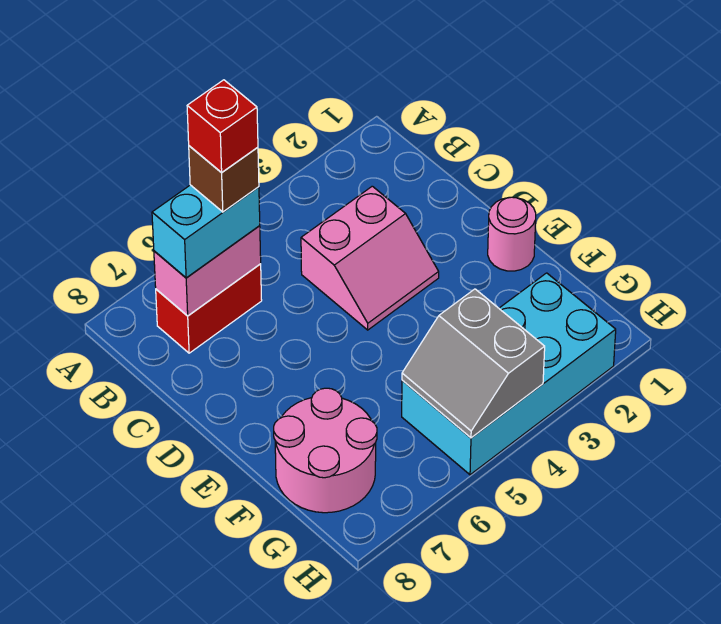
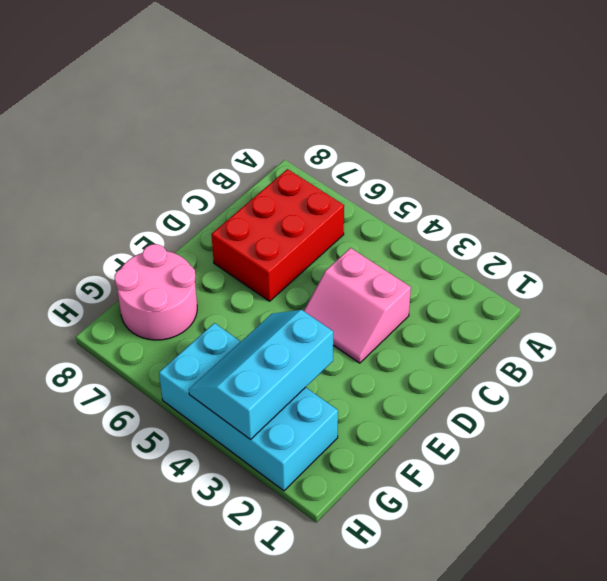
red brick B6:D7 level 1 -> red brick B6:B7 level 1
cyan slope F3:H4 level 2 top 3 -> grey slope G4:H5 level 2 top 4
none -> pink round brick E1 level 1
none -> pink brick B6:B7 level 2

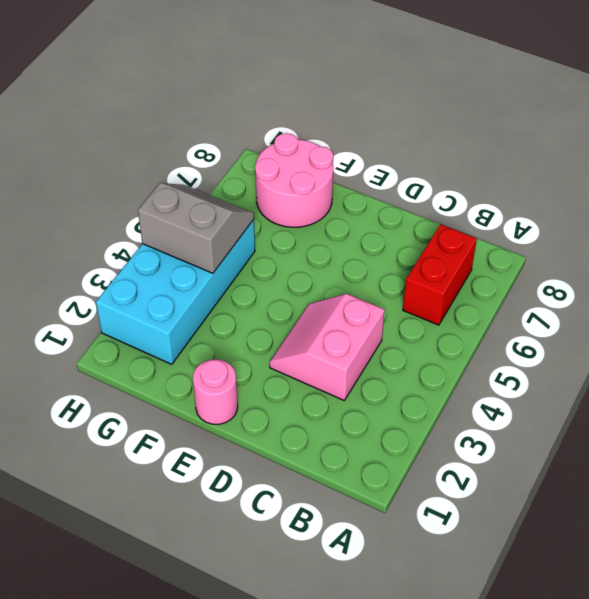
none -> pink brick B6:B7 level 2
none -> cyan brick B6:B7 level 3

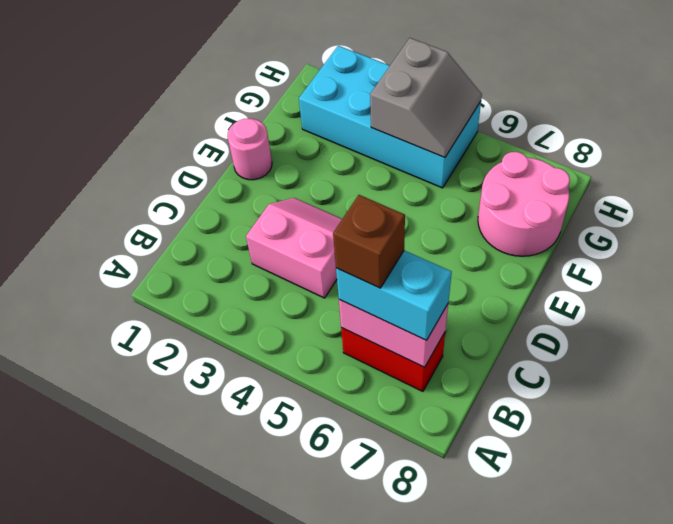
none -> red brick B6 level 5

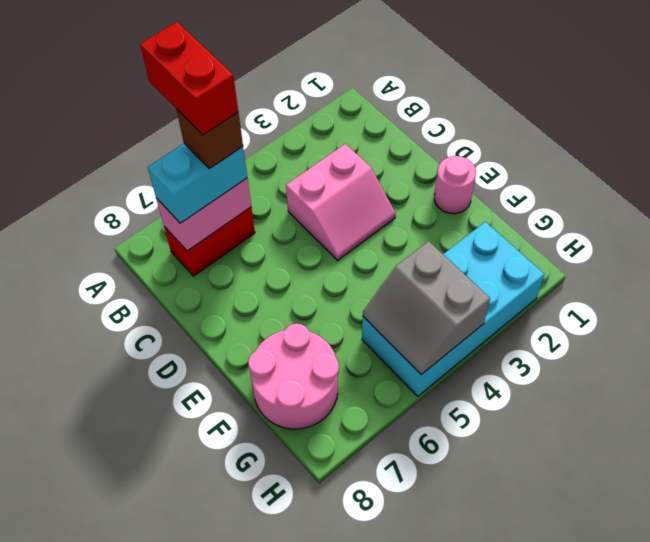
red brick A6:B6 level 5 -> red brick B6 level 5

